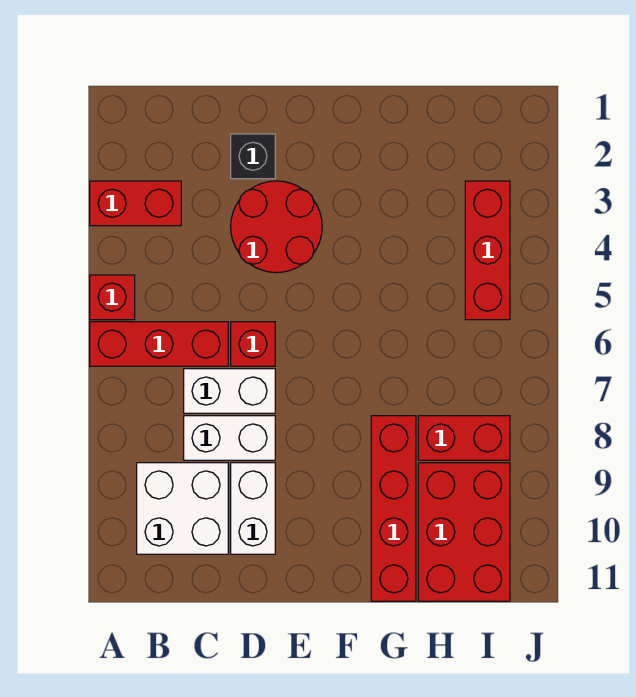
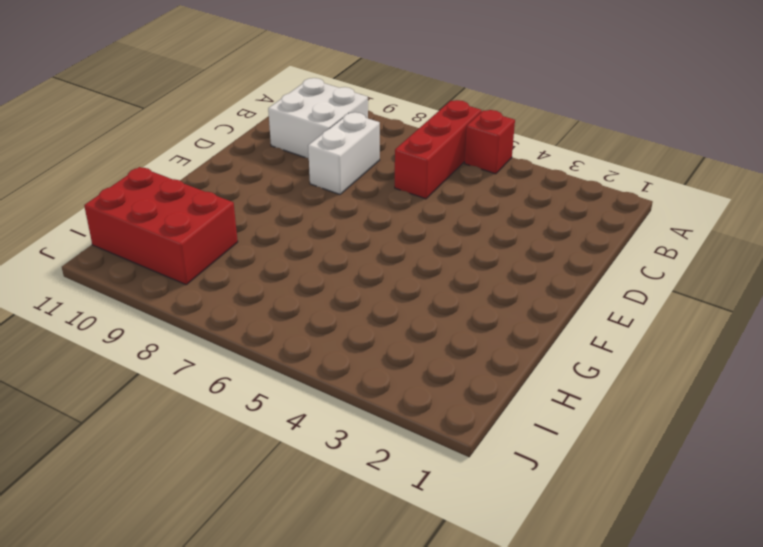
none -> red brick A3:B3 level 1
none -> white brick C7:D7 level 1
none -> black brick D2 level 1

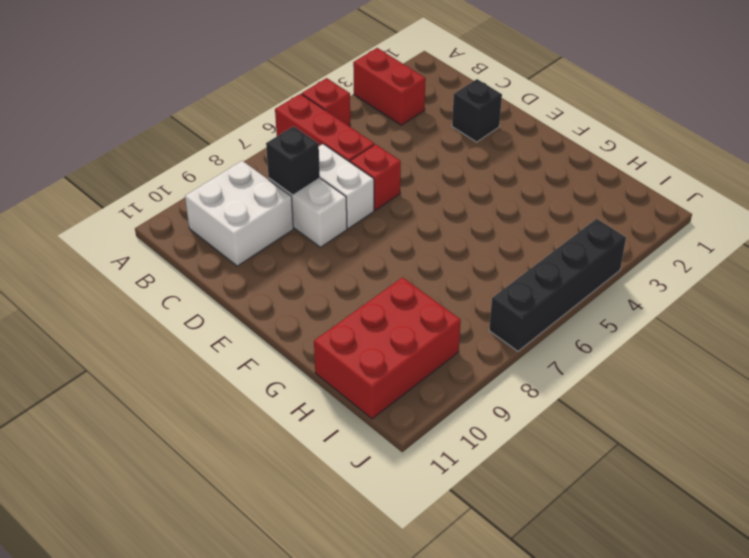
black brick C8 level 2 -> none
black brick J4:J7 level 1 -> none
none -> red round brick D3:E4 level 1
none -> white brick D9:D10 level 1
none -> red brick G8:G11 level 1

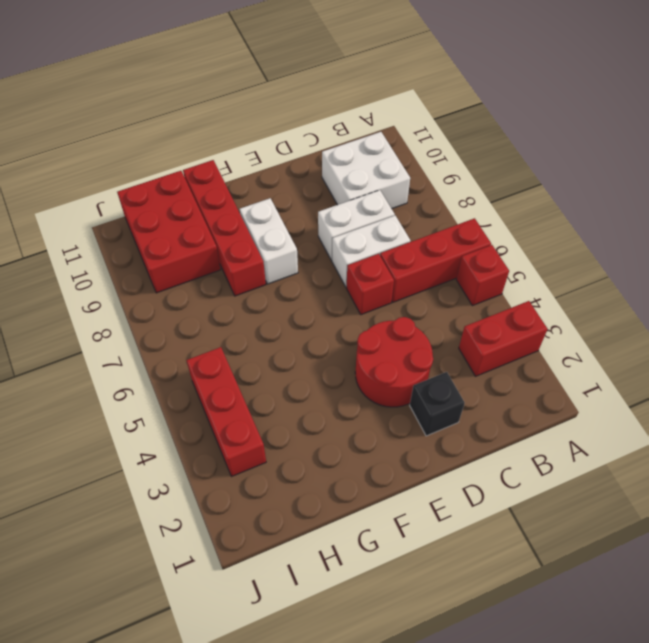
white brick F8:F9 level 1 -> white brick D9:D10 level 1
none -> red brick H8:I8 level 1

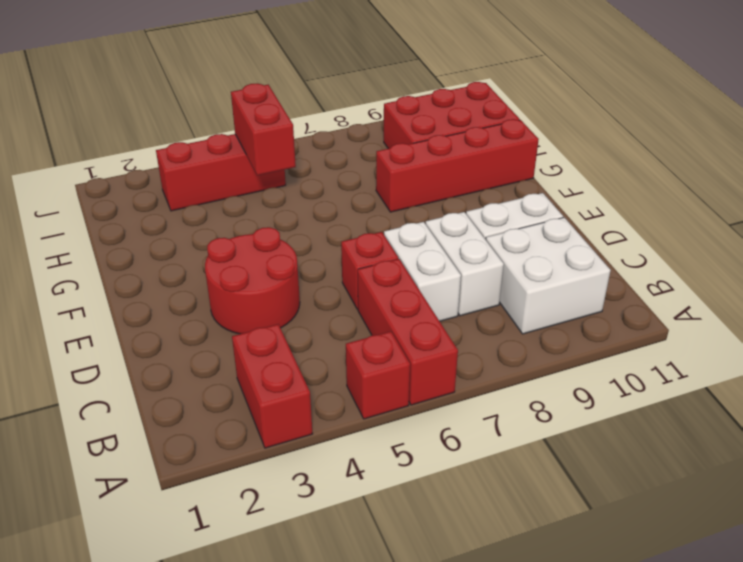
red brick H5:I5 level 2 -> red brick H8:I8 level 1
none -> black brick D2 level 1

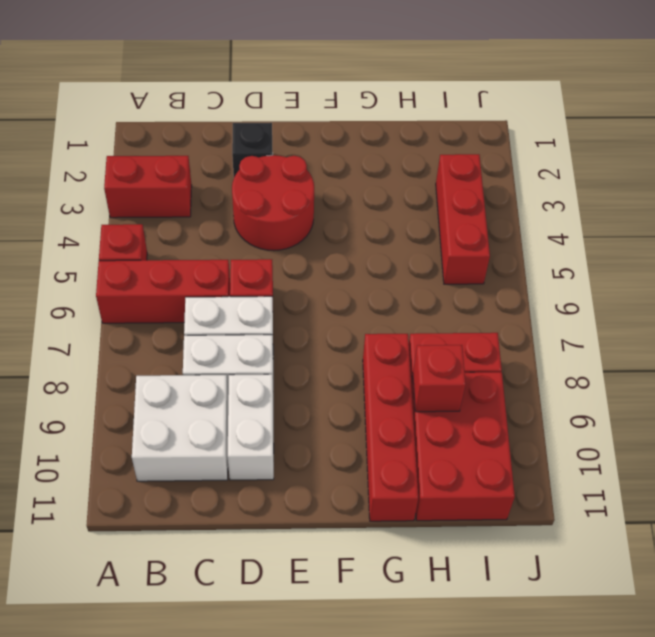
red brick H9 level 2 -> none

